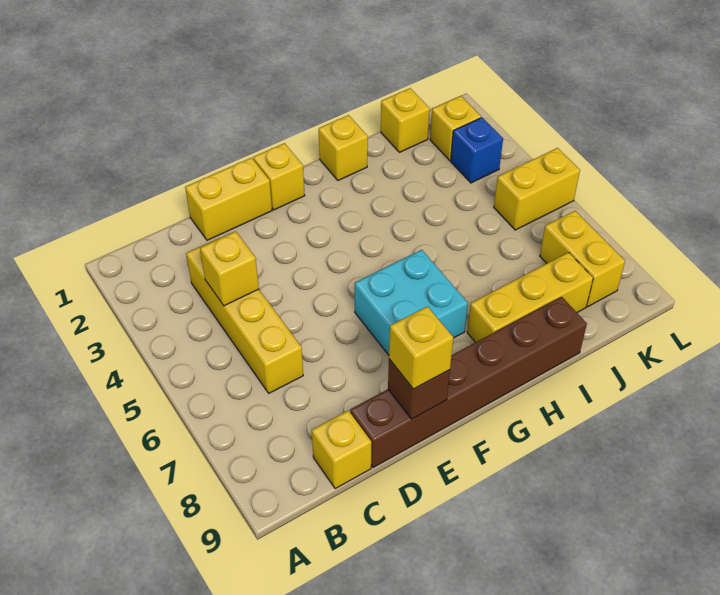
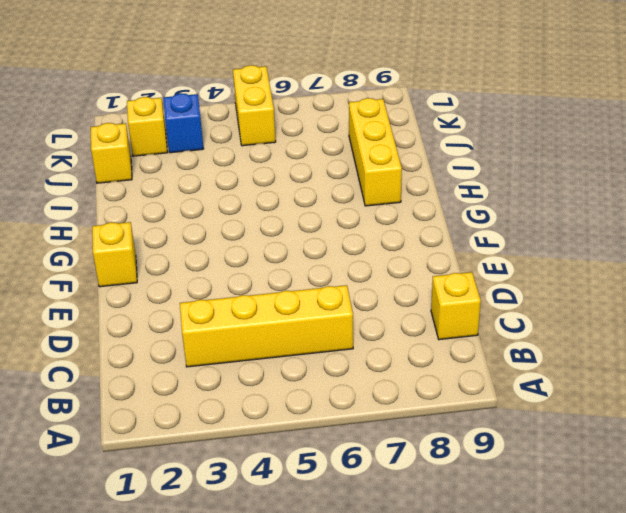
none -> yellow brick D1:E1 level 1
none -> brown brick D9:I9 level 1
none -> cyan brick F6:G7 level 1

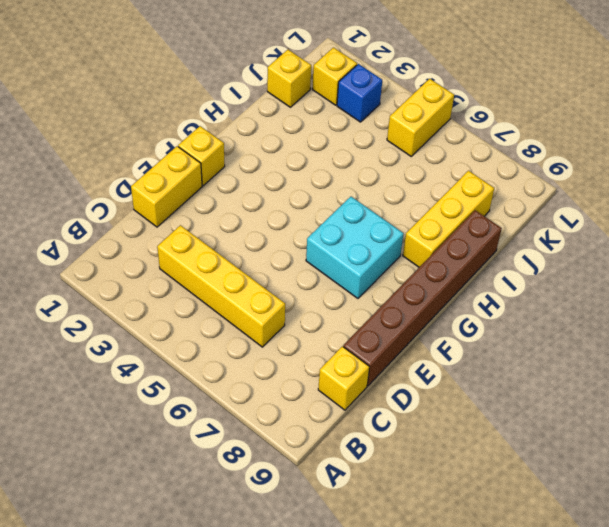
none -> yellow brick H1 level 1
none -> yellow brick K7:K8 level 1
none -> yellow brick C4 level 2

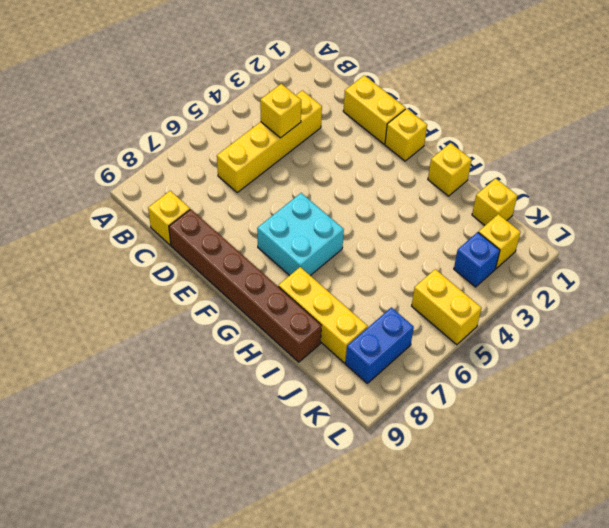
blue brick K7:K8 level 1 -> yellow brick K7:K8 level 1
none -> brown brick E9 level 2
none -> yellow brick E9 level 3

